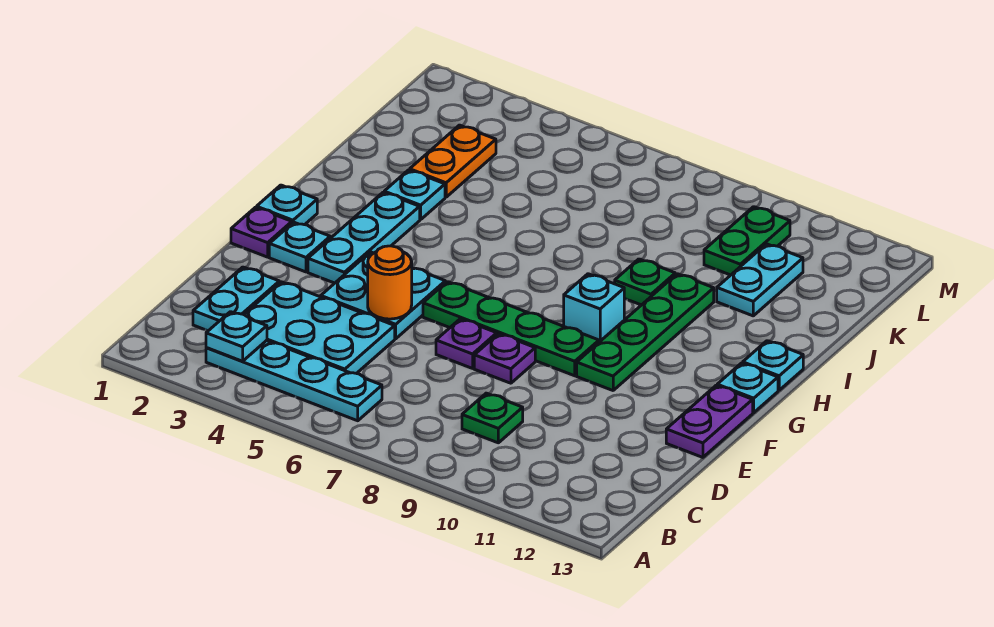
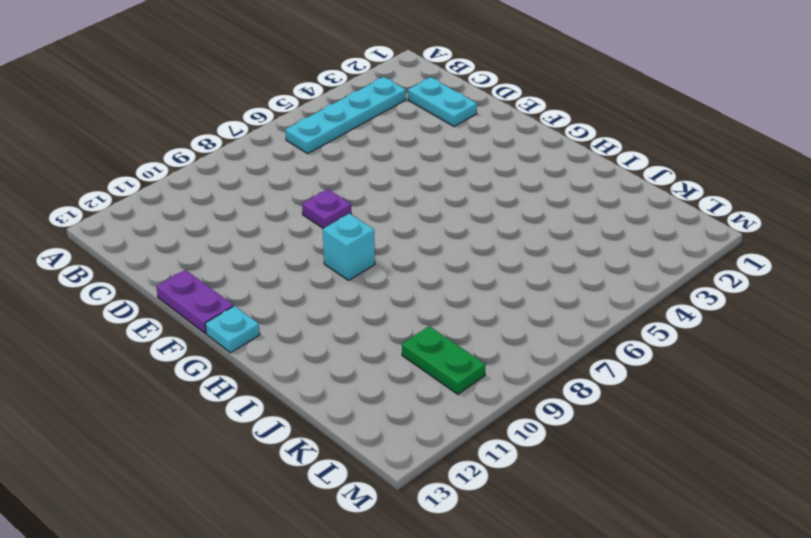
none -> cyan plate C3:D5 level 1
none -> green plate C9 level 1
none -> cyan plate E4:F5 level 1

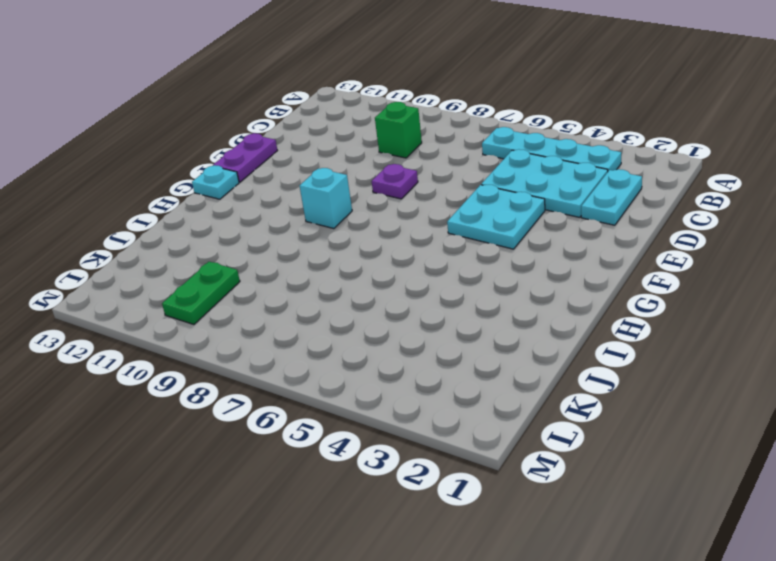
green brick C9 level 1 -> green plate C9 level 1
none -> purple plate E7 level 1
none -> purple plate F1 level 1
none -> cyan plate F2 level 1

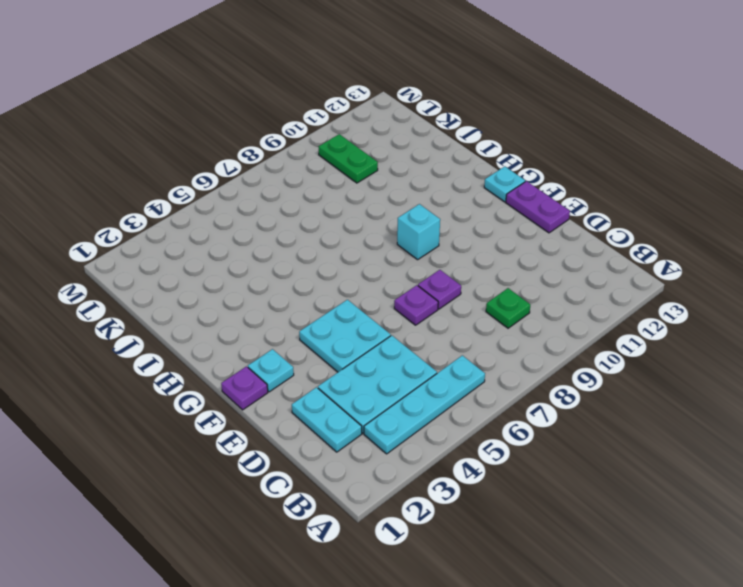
none -> cyan plate F3:H3 level 1
none -> green plate F6:F9 level 1
none -> green plate F10:I10 level 1

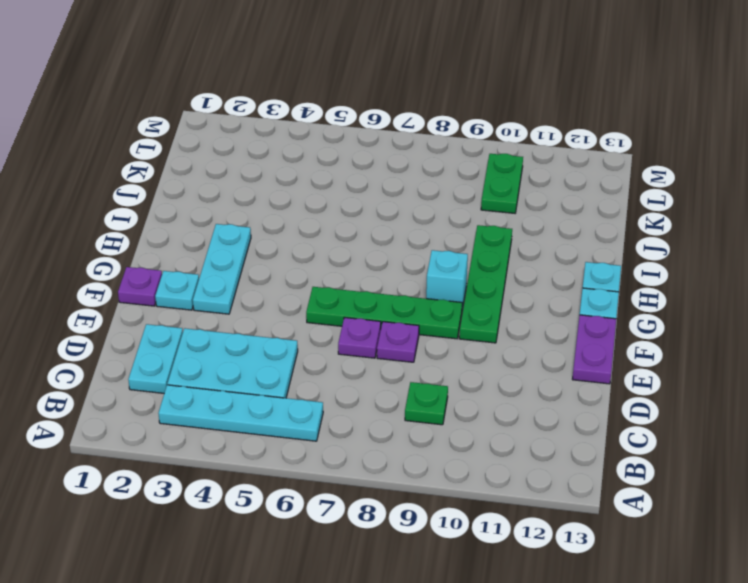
none -> cyan plate E4:F5 level 1
none -> cyan plate G1 level 1
none -> cyan plate I3 level 1

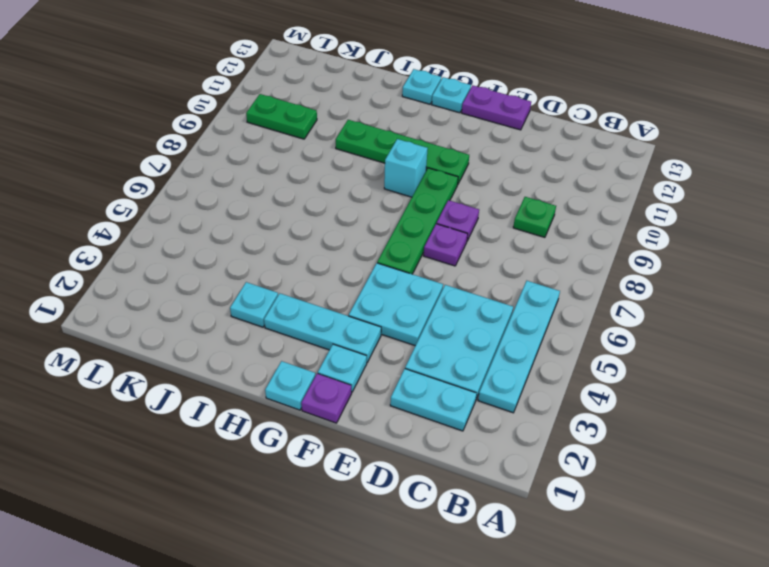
none -> green plate I9 level 1
none -> orange plate J3:K3 level 1
none -> cyan plate J11:K11 level 1

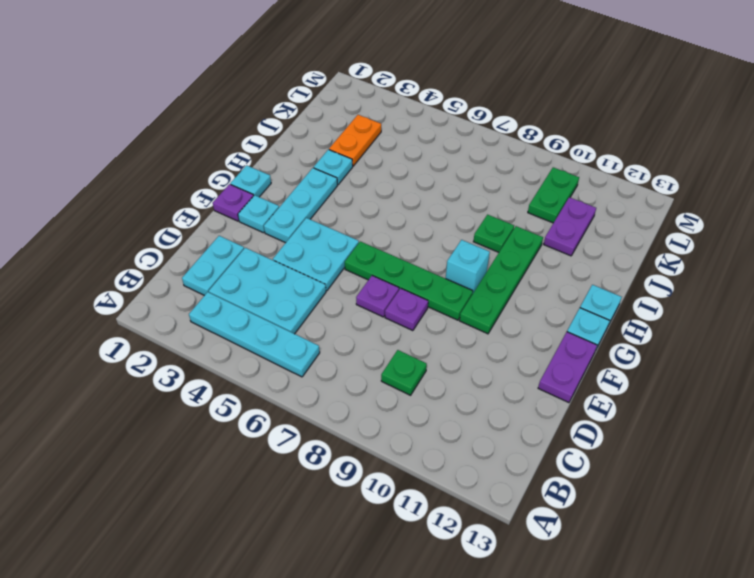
purple plate J11:K11 level 1 -> cyan plate J11:K11 level 1
none -> cyan plate B3 level 2
none -> orange round brick E5 level 2

